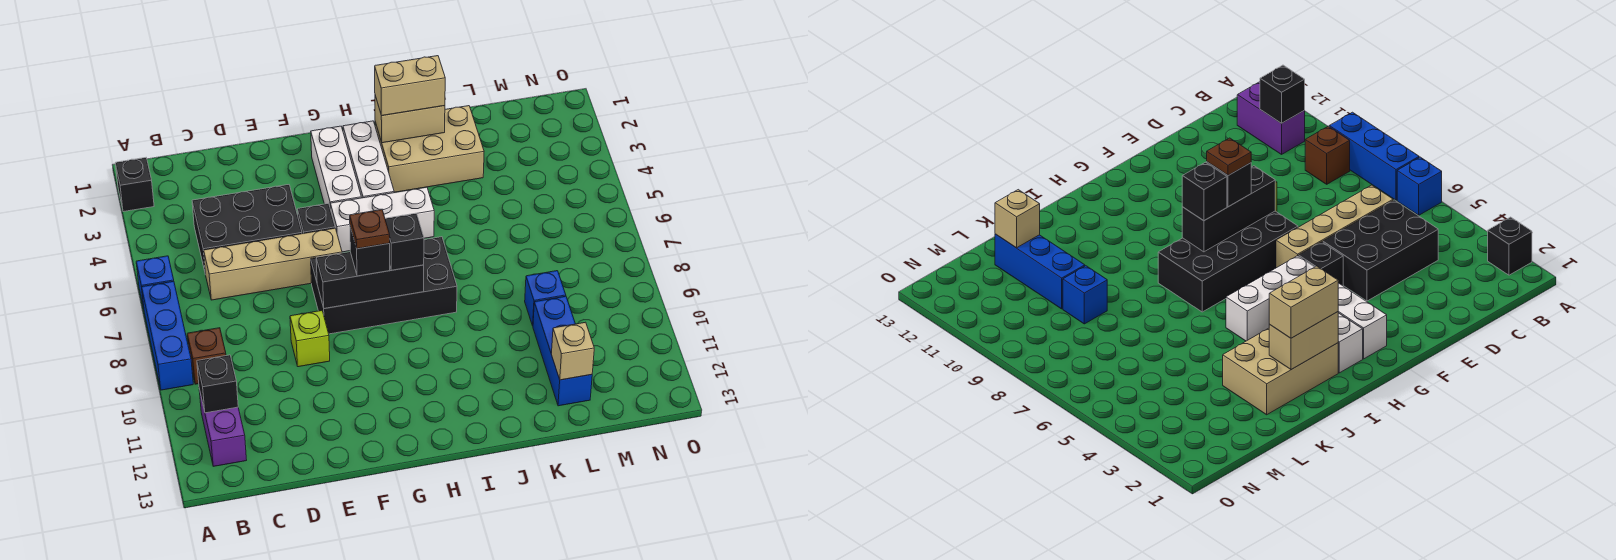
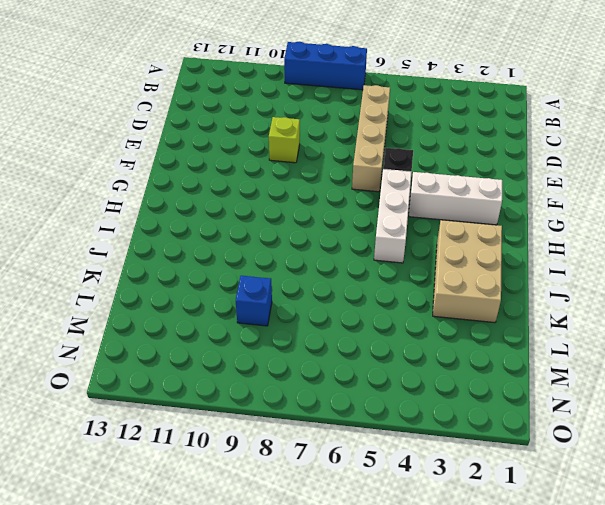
none -> black brick A2 level 1
none -> blue brick A6 level 1
none -> brown brick B9 level 1

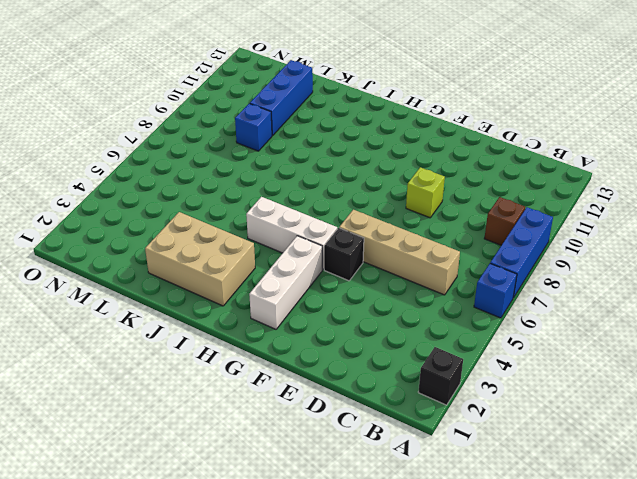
none -> purple brick B11:B12 level 1
none -> black brick C4:E5 level 1
none -> black brick F7:I8 level 1

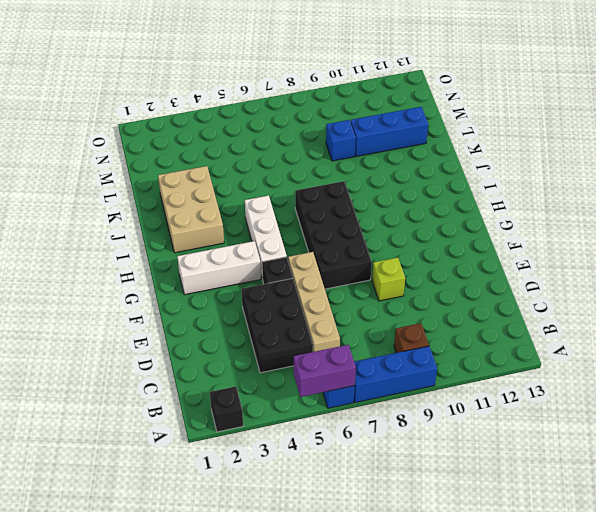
purple brick A5:A6 level 2 -> purple brick B11:B12 level 1
none -> white brick H2:H4 level 1
none -> black brick B11 level 2
none -> black brick F8:H8 level 2

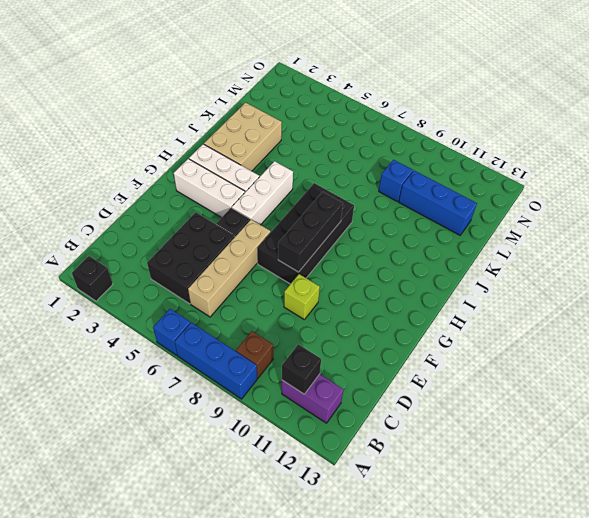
none -> tan brick I2:J2 level 2
none -> tan brick L12 level 2
none -> black brick G8 level 3

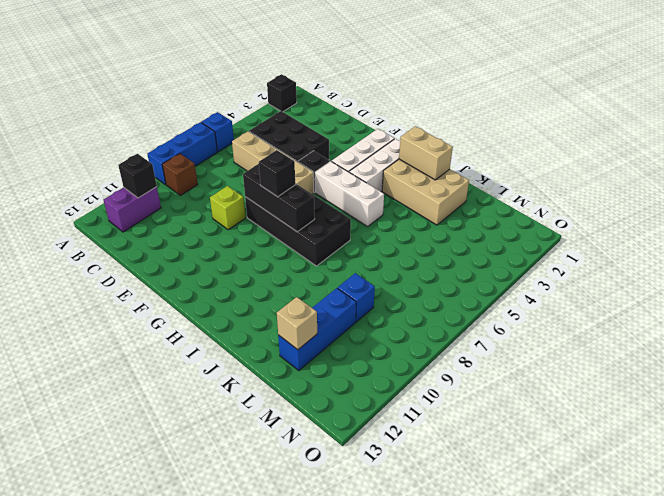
none -> black brick H8 level 3
none -> tan brick I2:J2 level 3
none -> brown plate G8 level 4

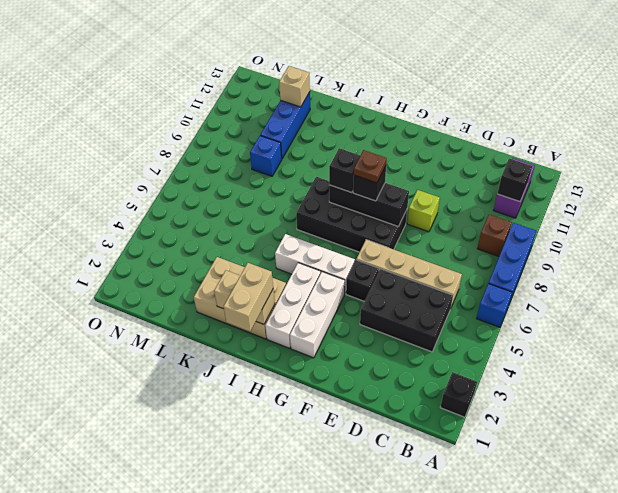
tan brick I1:I2 level 3 -> tan brick I2:J2 level 3

